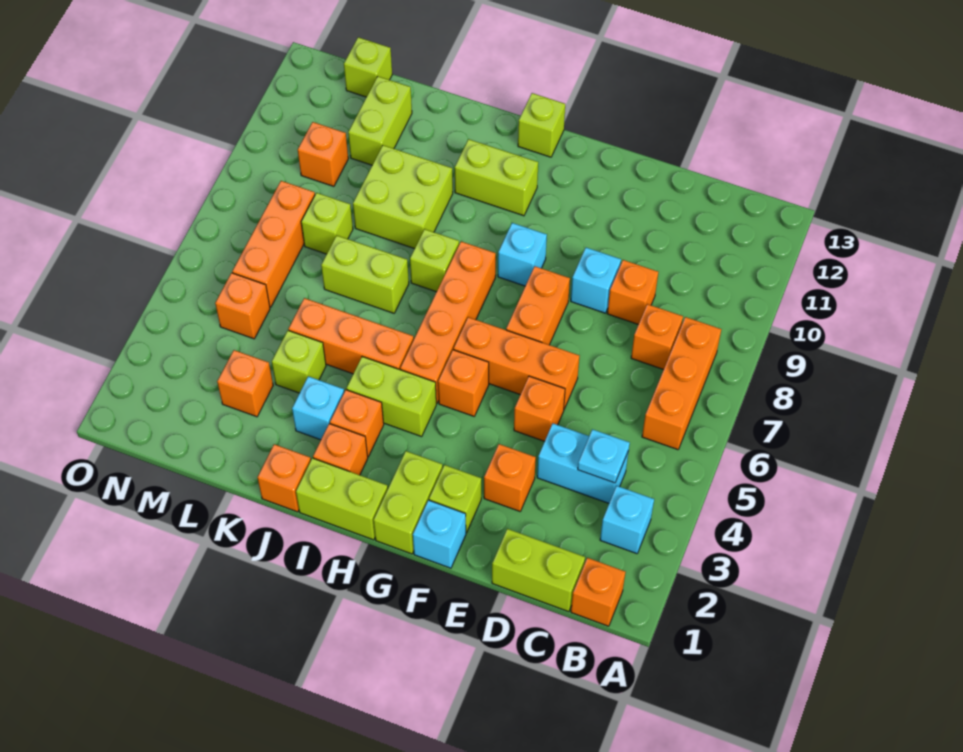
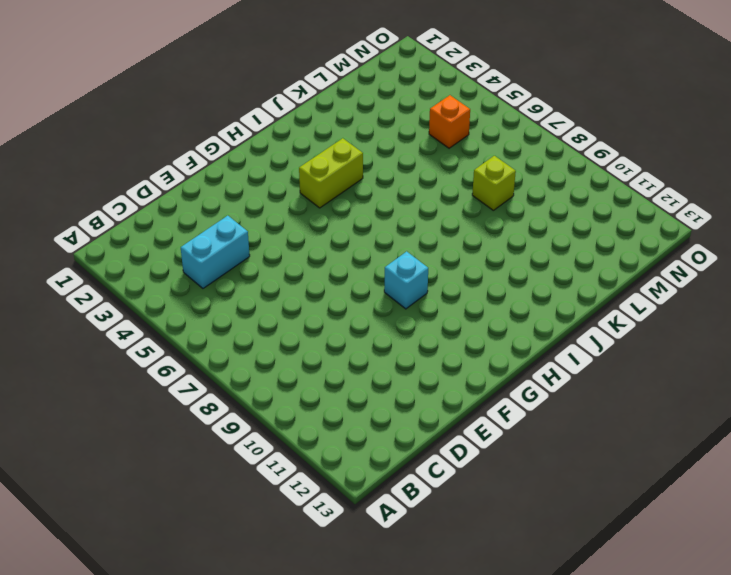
none -> orange brick B1 level 1
none -> cyan brick B3 level 1
none -> orange brick B6:B8 level 1
none -> lime brick C1:D1 level 1

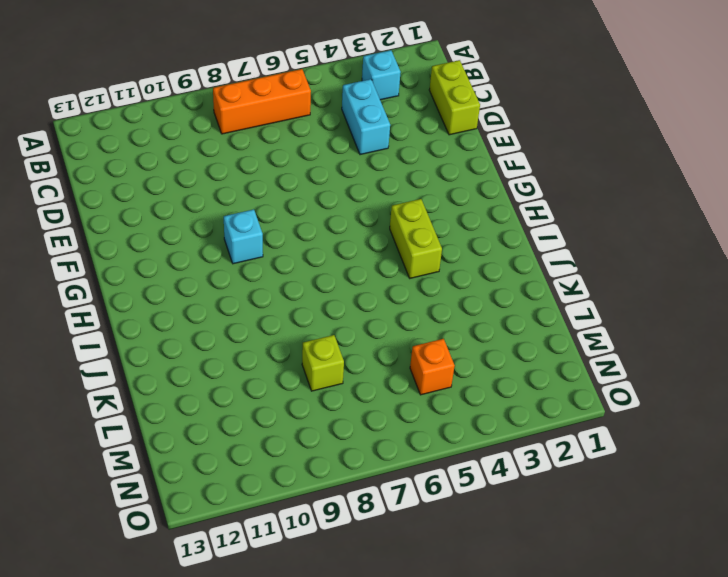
none -> orange brick B1 level 1
none -> orange brick C8 level 1
none -> orange brick D9 level 1
none -> orange brick E3 level 1

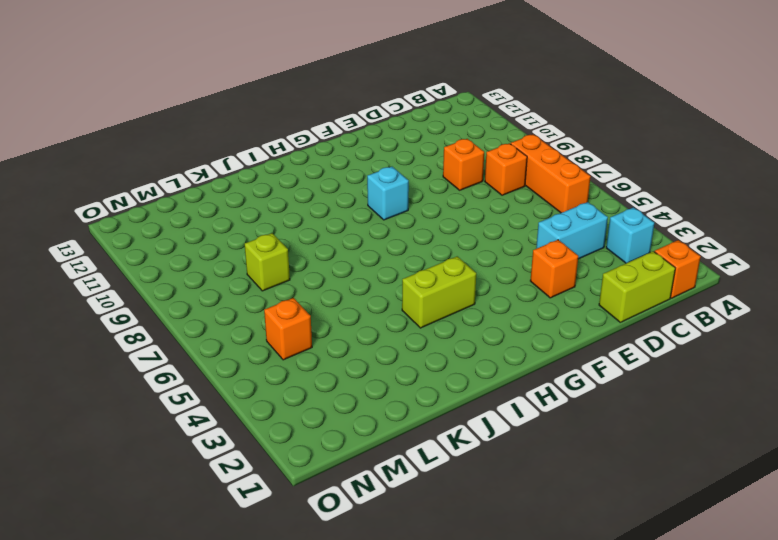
none -> orange brick E5 level 1
none -> orange brick E6:G6 level 1
none -> cyan brick E9 level 1
none -> cyan brick F1 level 1

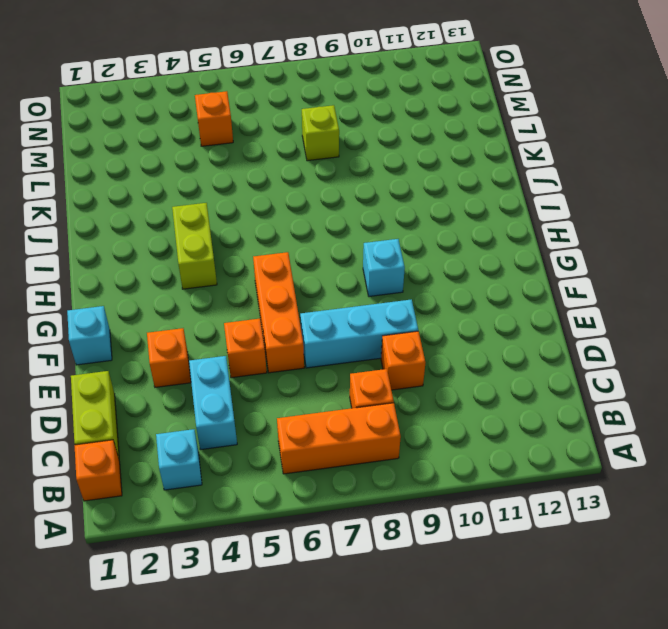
cyan brick E7:E9 level 1 -> cyan brick E9 level 1
none -> lime brick F2 level 1
none -> orange brick F7:F8 level 1
none -> lime brick G1:G2 level 1
none -> orange brick G5 level 1

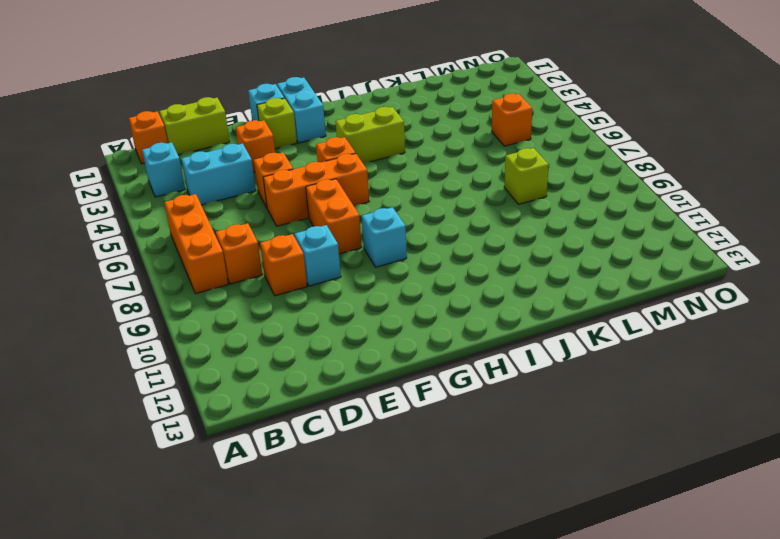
cyan brick G1:G2 level 1 -> lime brick G1:G2 level 1
none -> lime brick H1:I1 level 1
none -> orange brick H5:H8 level 1
none -> lime brick H11:I11 level 1
none -> lime brick H13 level 1

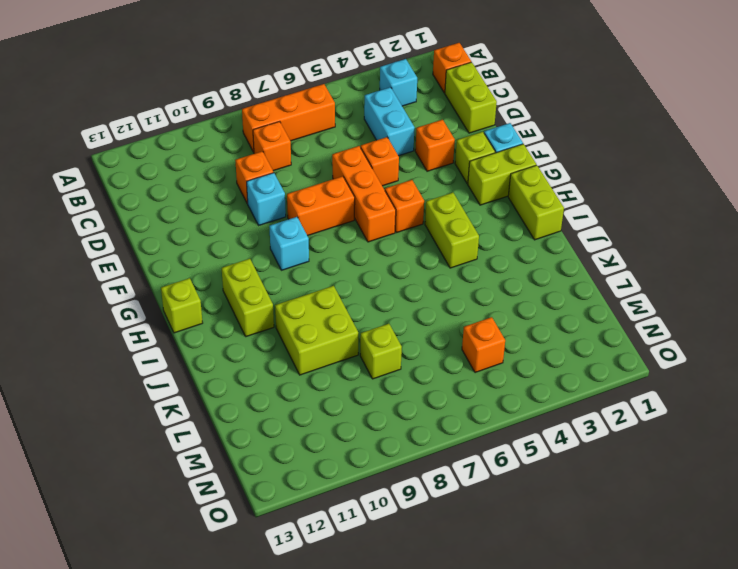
none -> orange brick H5:H8 level 1
none -> orange brick I2 level 1
none -> orange brick I3 level 1
none -> orange brick I5:K5 level 1

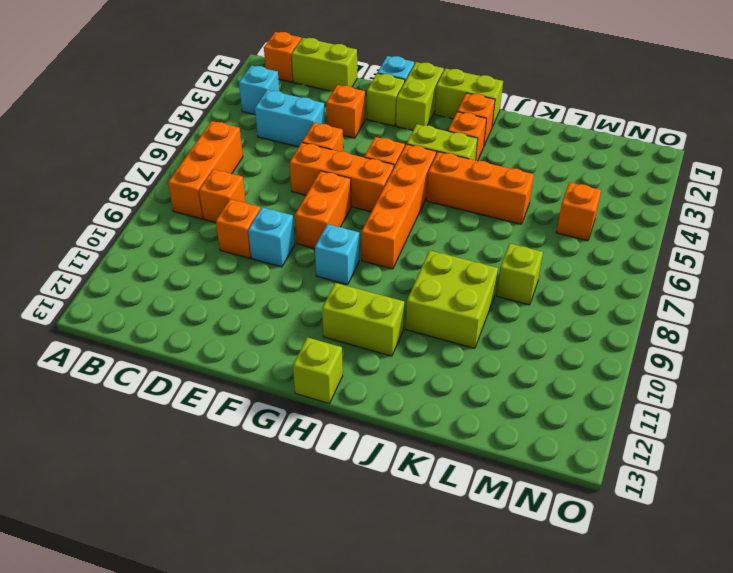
none -> lime brick I8 level 1
none -> orange brick J1 level 1
none -> cyan brick J3 level 1
none -> lime brick J7:K7 level 1

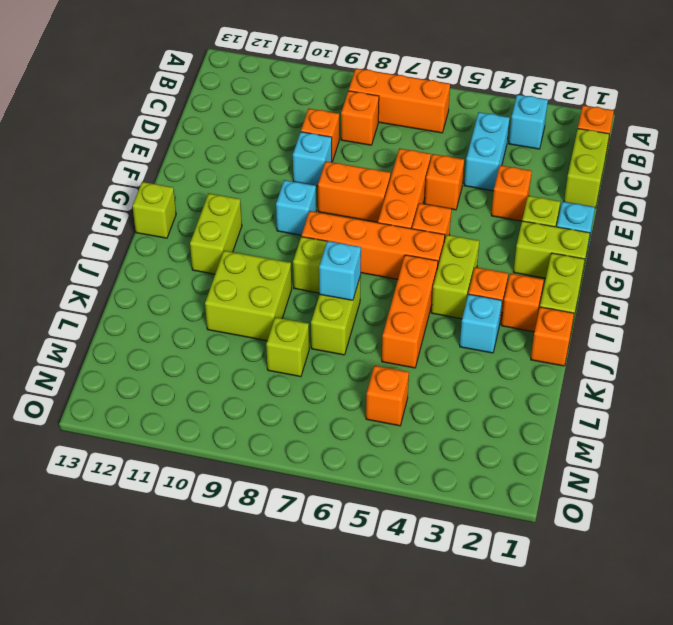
cyan brick J7 level 2 -> none
none -> lime brick K4 level 1
none -> orange brick L3 level 1
none -> lime brick L11:L12 level 1
none -> orange brick M6:M8 level 1

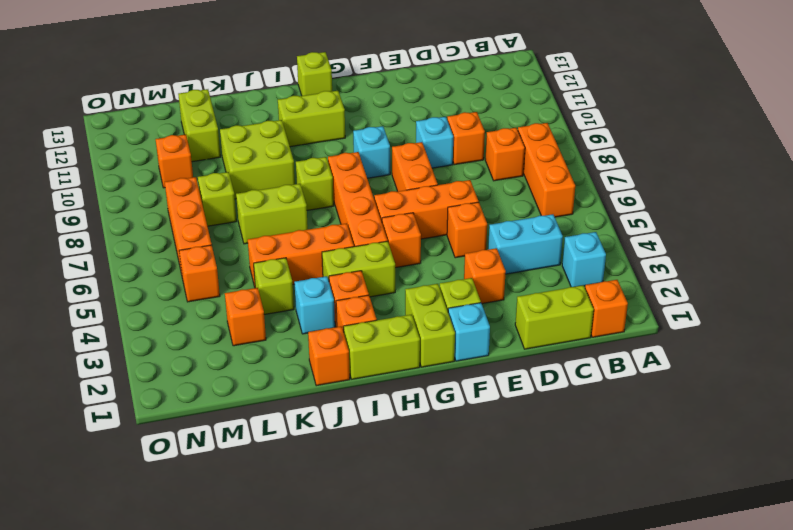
none -> lime brick M13 level 1
none -> cyan plate C4 level 2

